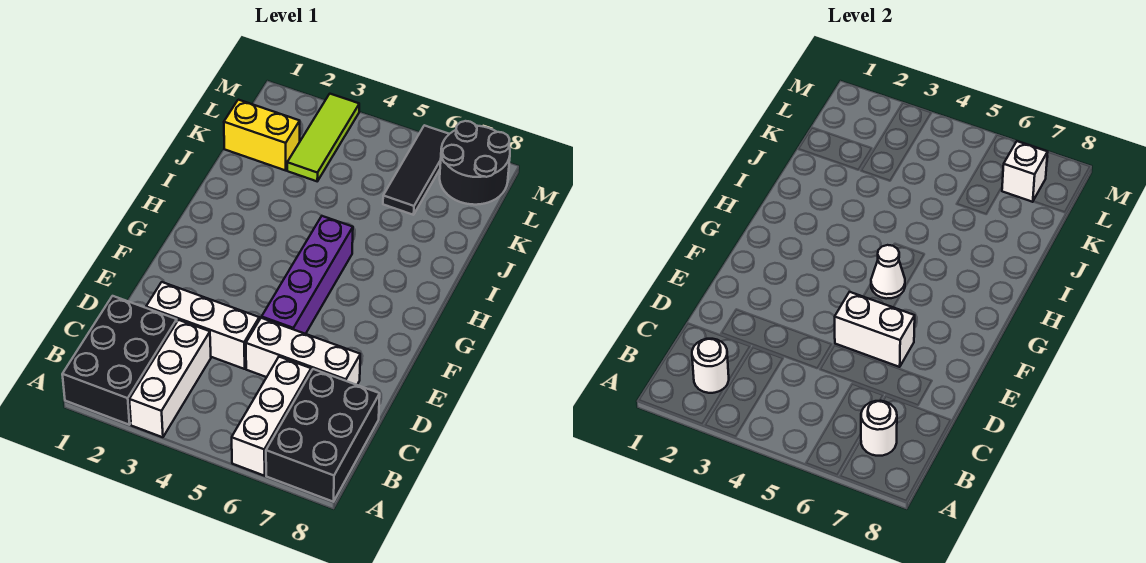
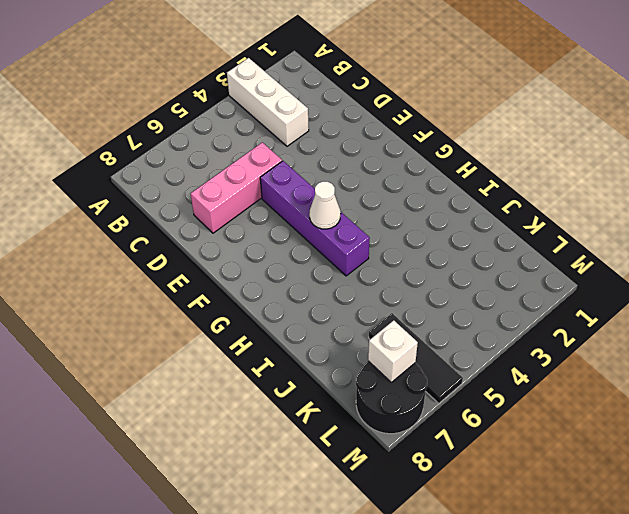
pink brick D5:D7 level 1 -> white brick D5:D7 level 1
none -> black brick A1:C2 level 1
none -> white brick A6:C6 level 1
none -> black brick A7:C8 level 1

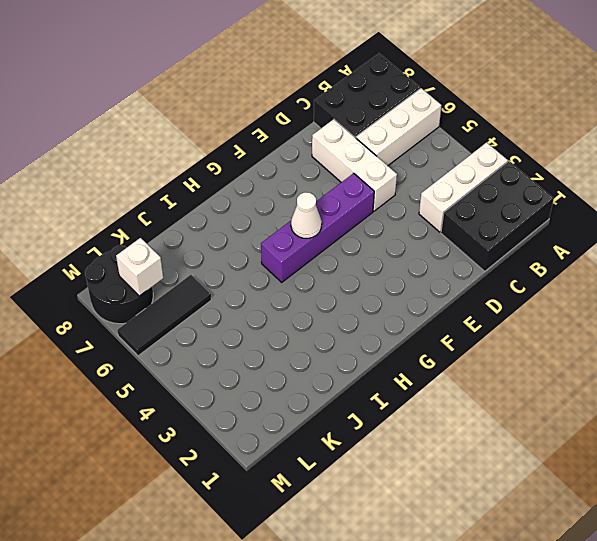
none -> white brick D2:D4 level 1
none -> yellow brick K1:K2 level 1
none -> lime tile K3:M3 level 1

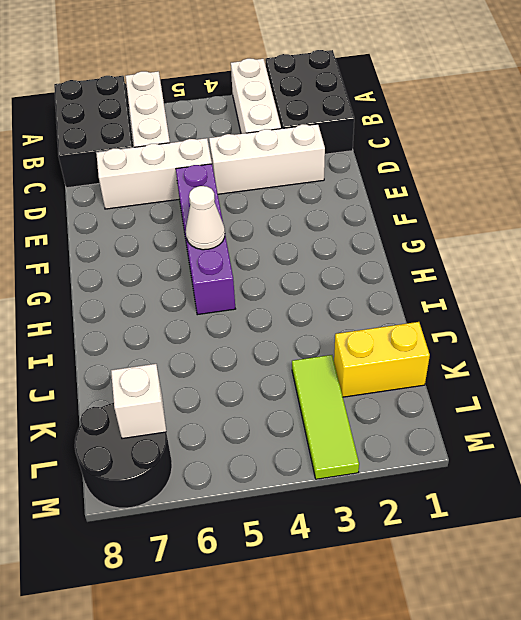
none -> black tile K6:M6 level 1
none -> white round brick B2 level 2
none -> white round brick B7 level 2

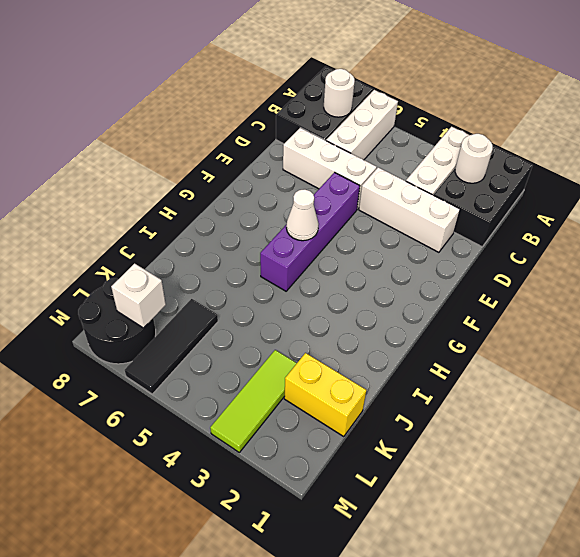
none -> white brick E5:E6 level 2

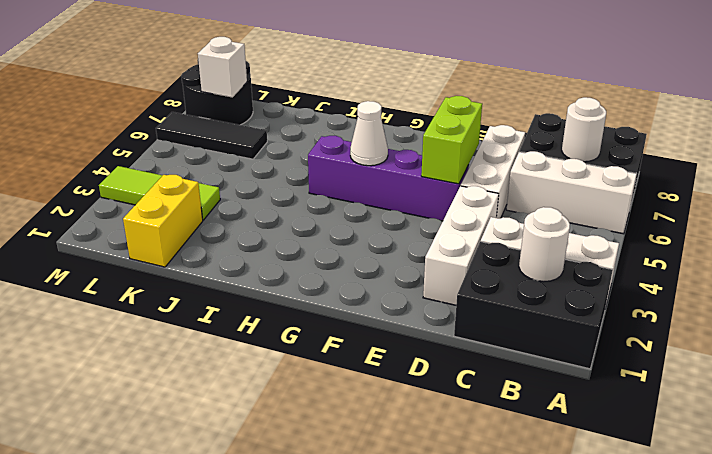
lime brick E5:E6 level 2 -> white brick E5:E6 level 2

